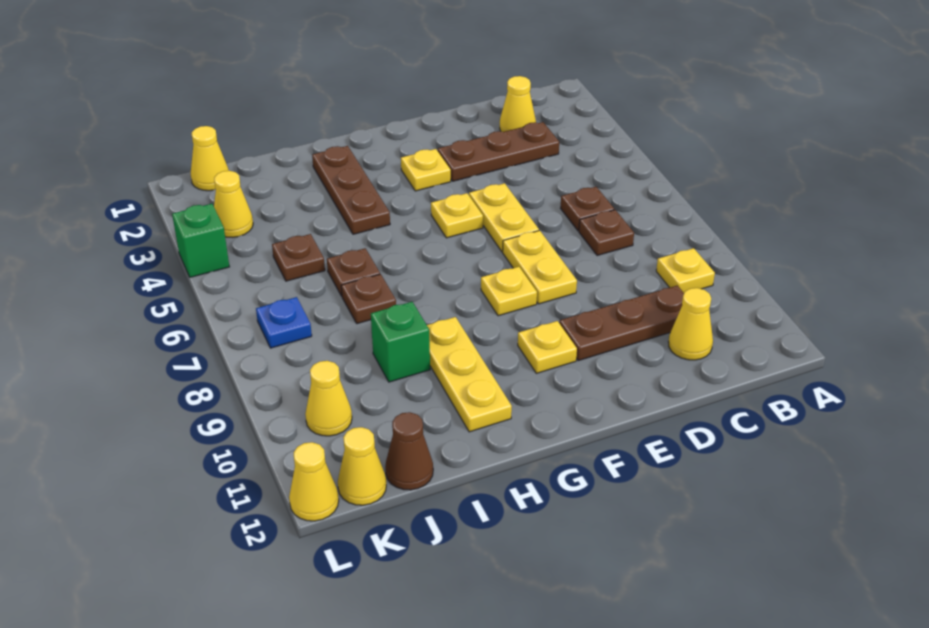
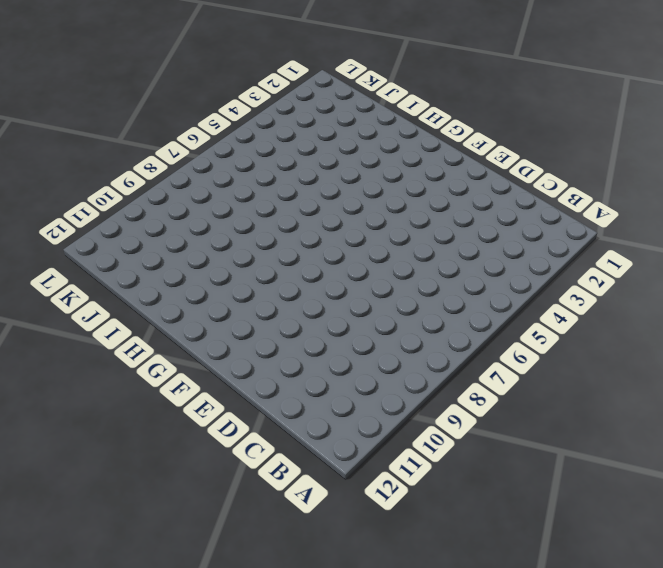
none -> yellow plate B9 level 1
none -> yellow cone C2 level 1
none -> brown plate C3:E3 level 1

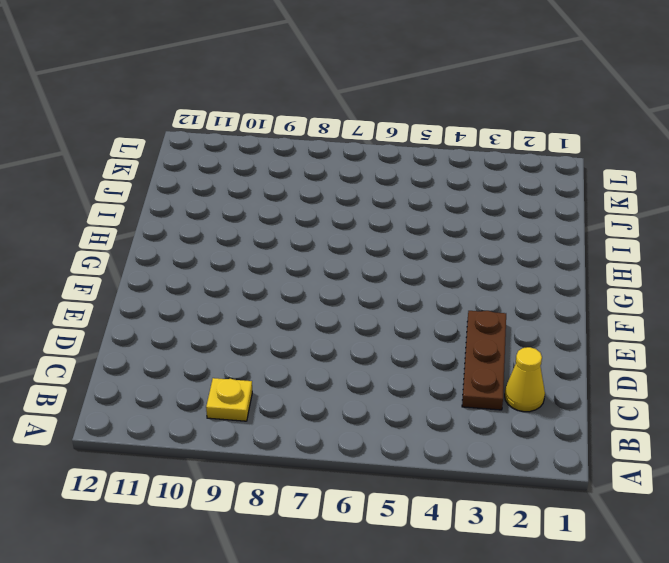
none -> brown plate C6 level 1
none -> brown plate C7 level 1
none -> brown plate C10:E10 level 1

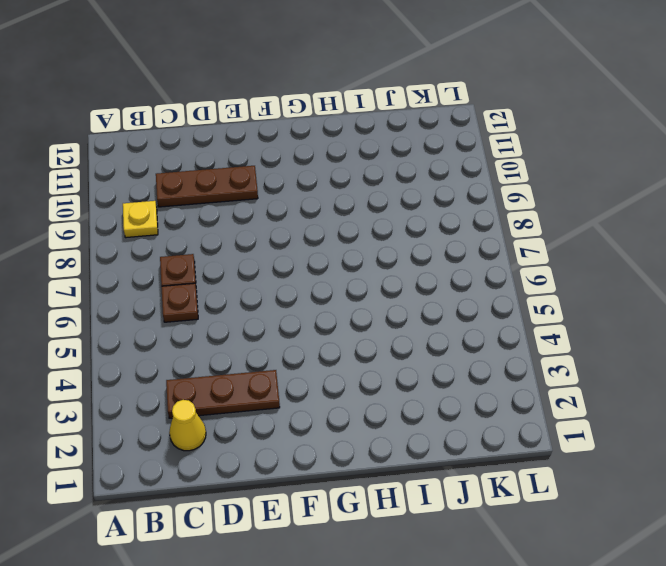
none -> yellow cone C11 level 1
none -> yellow plate E5:E6 level 1
none -> yellow plate E7:E8 level 1

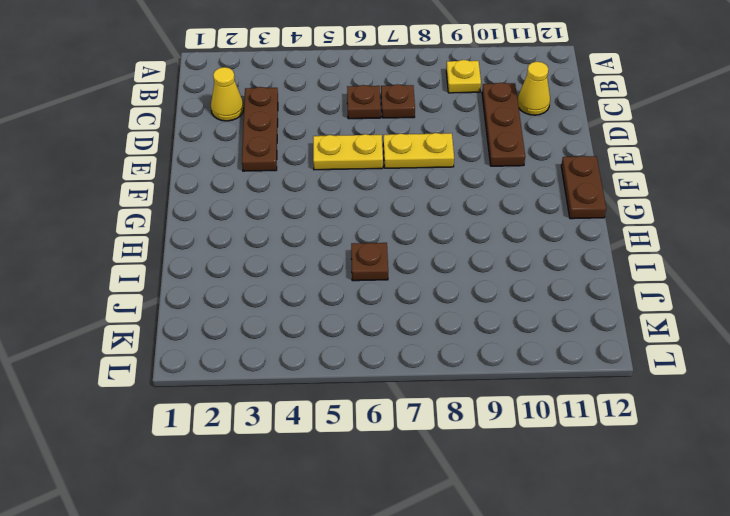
brown plate F12:G12 level 1 -> none
none -> yellow plate F3 level 1
none -> yellow plate F5 level 1
none -> yellow plate F8 level 1

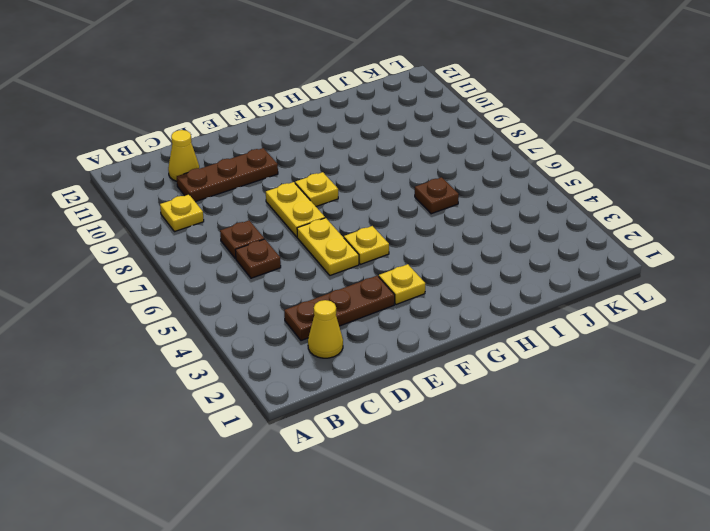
none -> yellow plate F10 level 1
none -> brown plate H2:H4 level 1
none -> yellow plate H9:H11 level 1

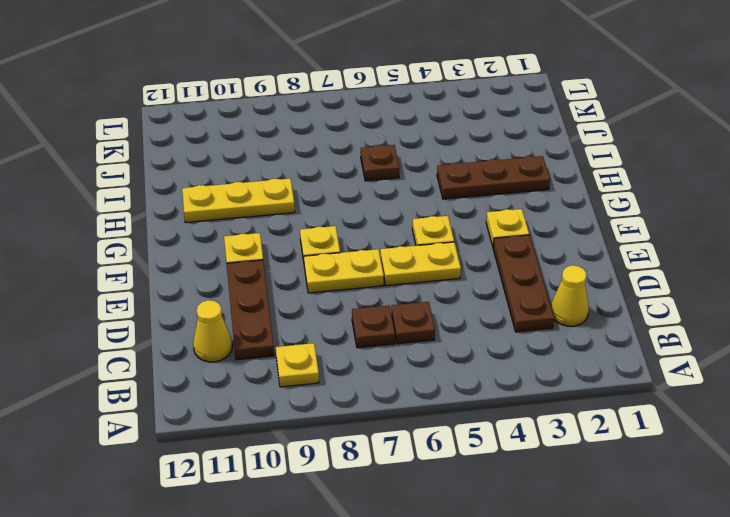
none -> brown plate I7 level 1
none -> green brick I9 level 1
none -> brown plate J5 level 1

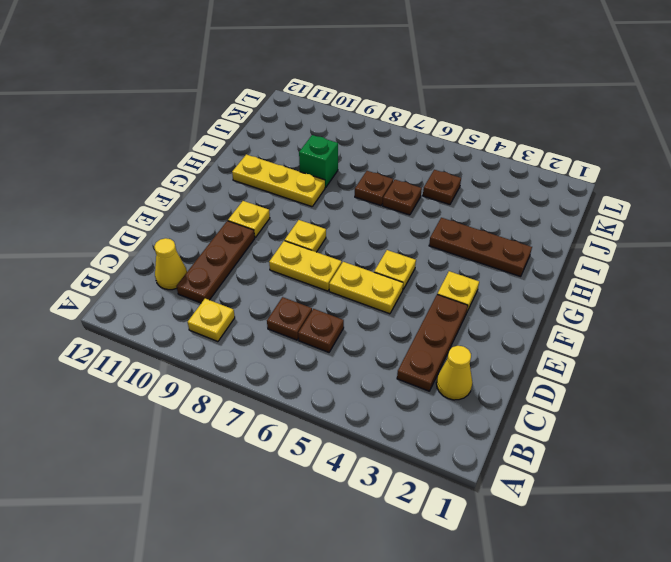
none -> brown cone J12 level 1
none -> yellow cone K1 level 1
none -> yellow cone K3 level 1

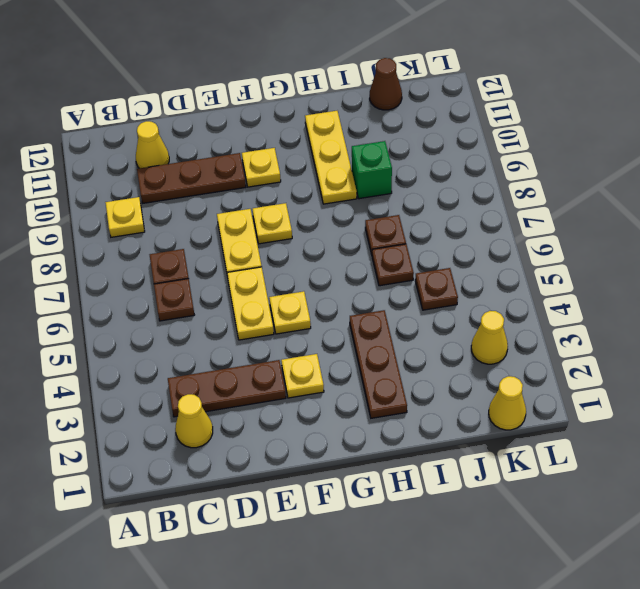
none -> blue plate K7 level 1
none -> yellow cone K10 level 1
none -> yellow cone K12 level 1

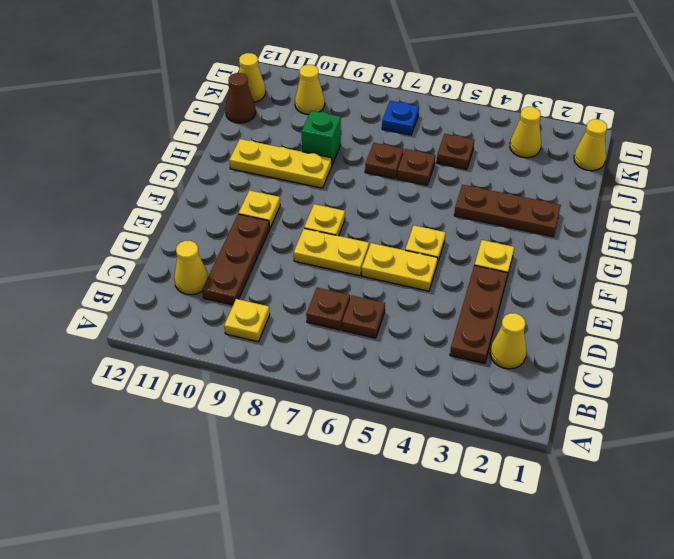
none -> green brick L4 level 1
none -> yellow cone L12 level 1

